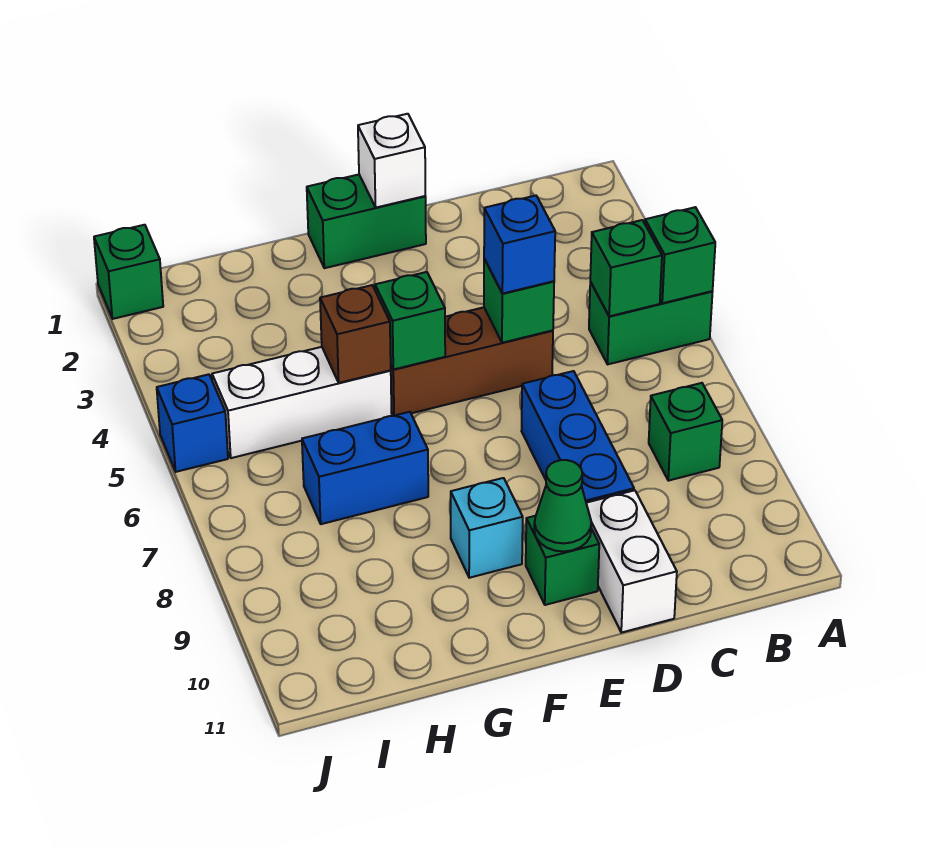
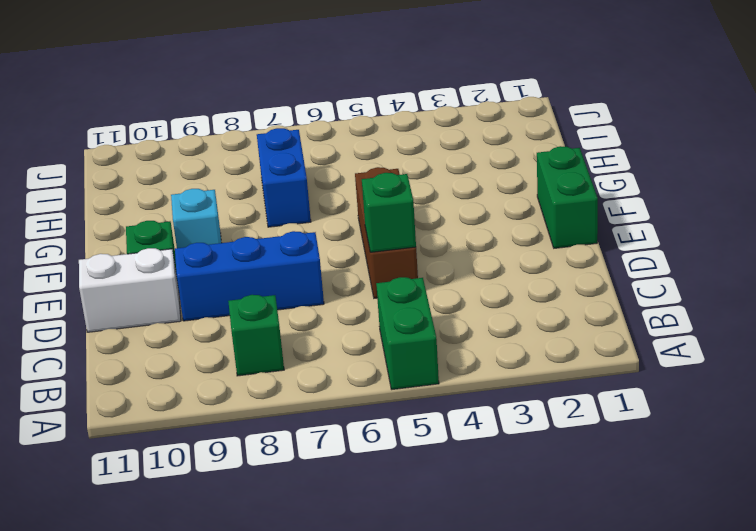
none -> white brick G5:I5 level 1
none -> green brick J1 level 1
none -> blue brick J5 level 1

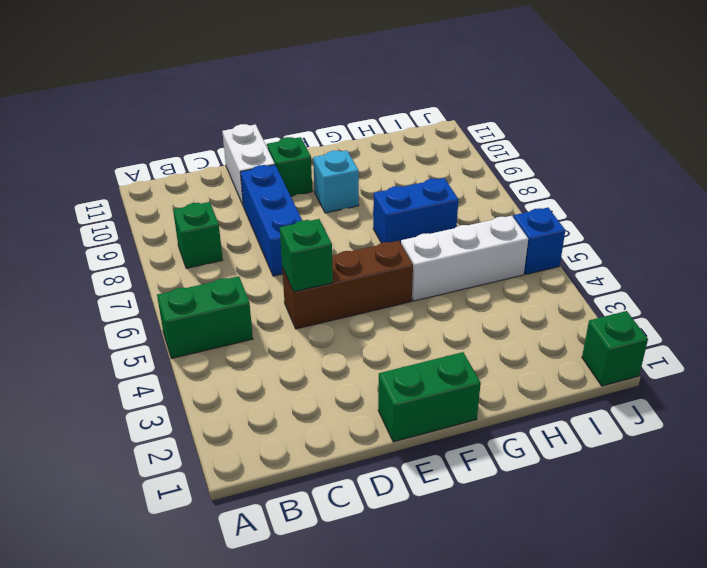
none -> green brick A5 level 2
none -> green brick B5 level 2
none -> white brick E1 level 2

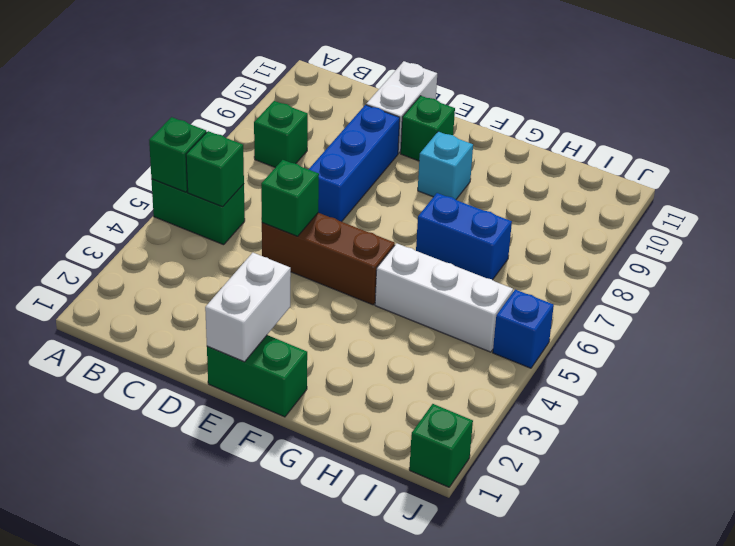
white brick E1:E2 level 2 -> white brick E1 level 2
none -> green cone E10 level 2
none -> green brick F5 level 2
none -> brown brick G5 level 2

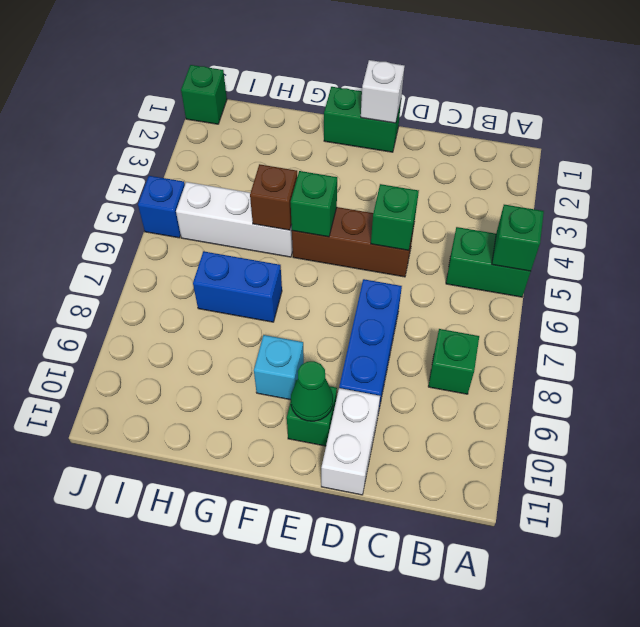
none -> green brick B5 level 2
none -> blue brick D5 level 3

